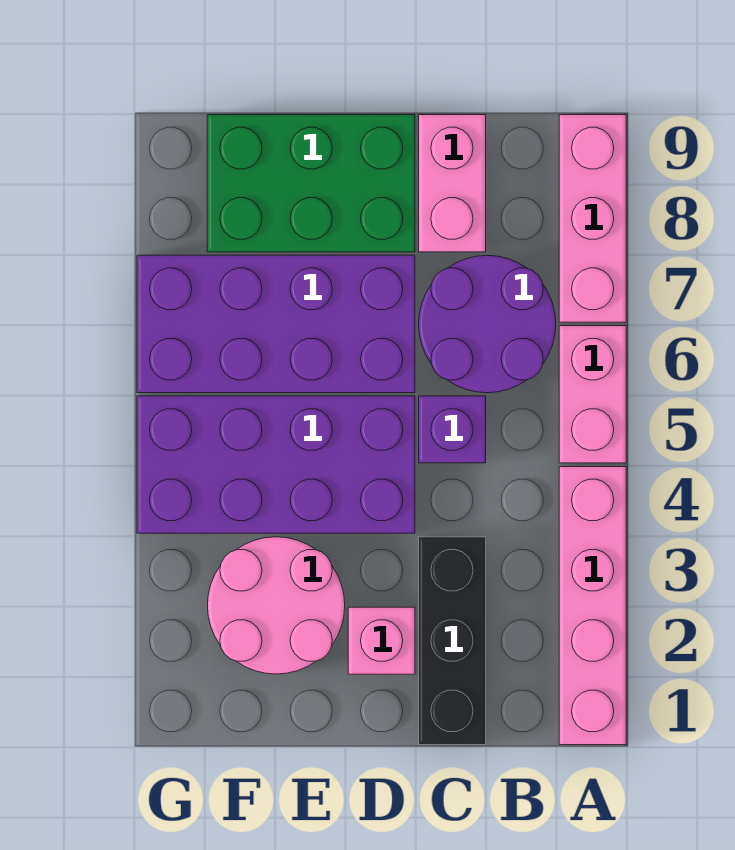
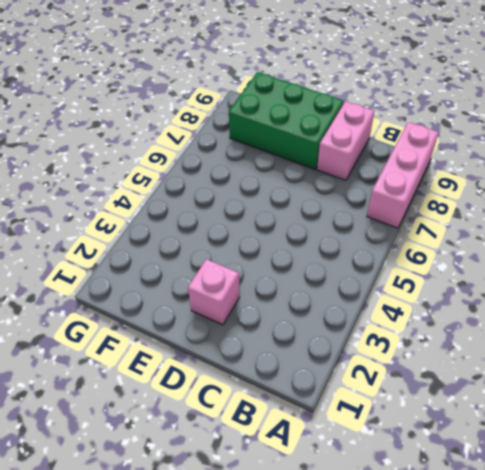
none -> pink brick A1:A4 level 1
none -> pink brick A5:A6 level 1
none -> purple round brick B6:C7 level 1

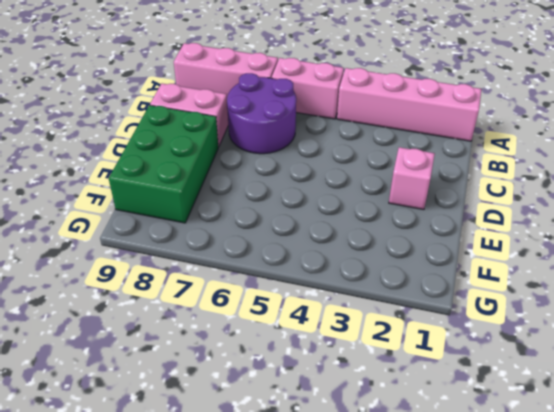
none -> black brick C1:C3 level 1
none -> purple brick C5 level 1
none -> purple brick D4:G5 level 1

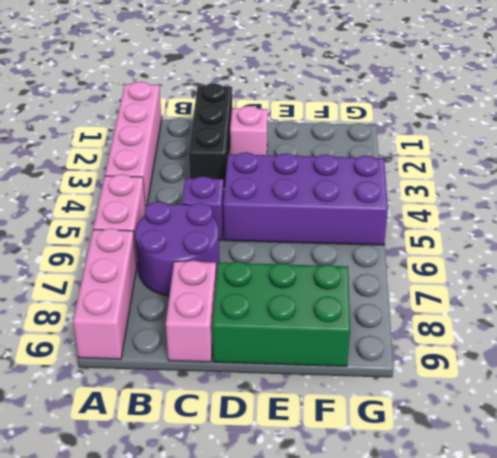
none -> purple brick D6:G7 level 1
none -> pink round brick E2:F3 level 1

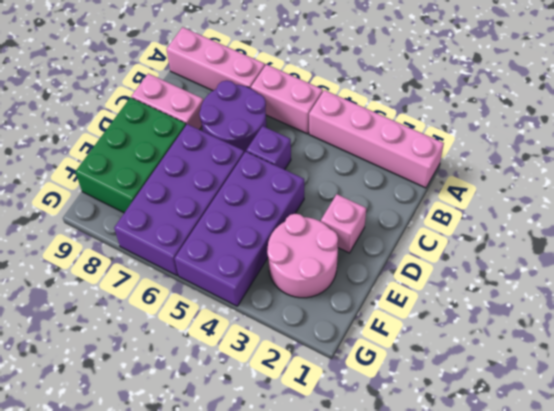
none -> black brick C1:C3 level 1

